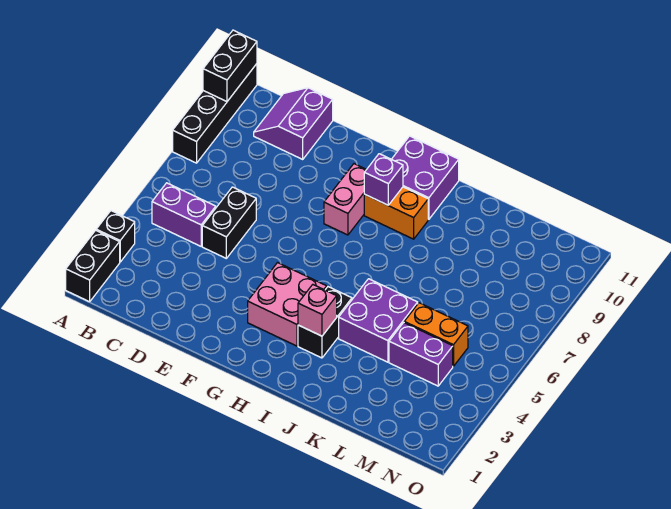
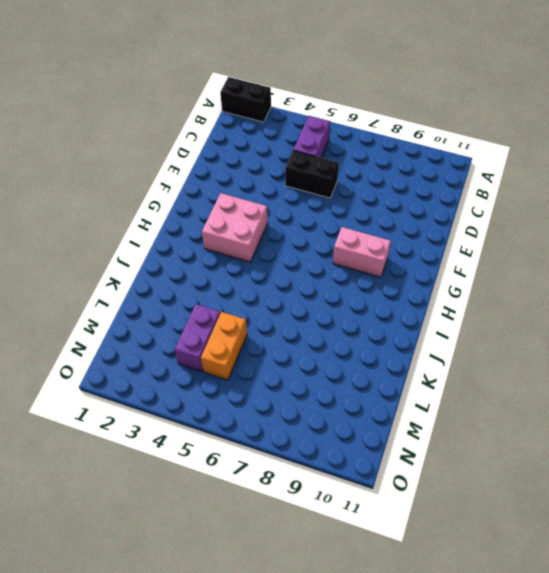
none -> black brick A3 level 1
none -> black brick A8:A11 level 1
none -> purple slope C10:D11 level 1 top D

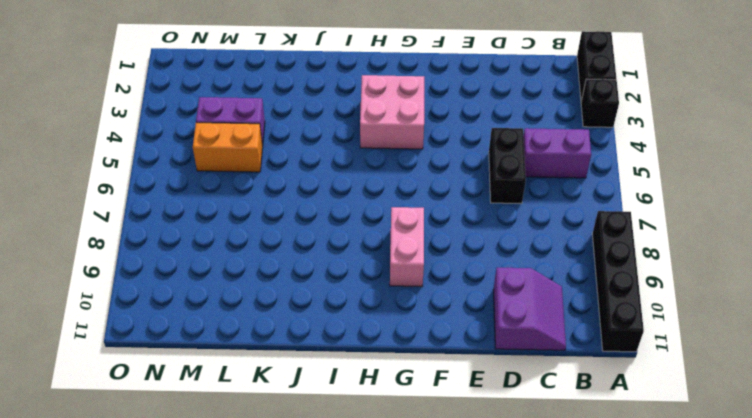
none -> orange brick H9:I9 level 1
none -> purple brick H10:I11 level 1
none -> black brick I3:I4 level 1

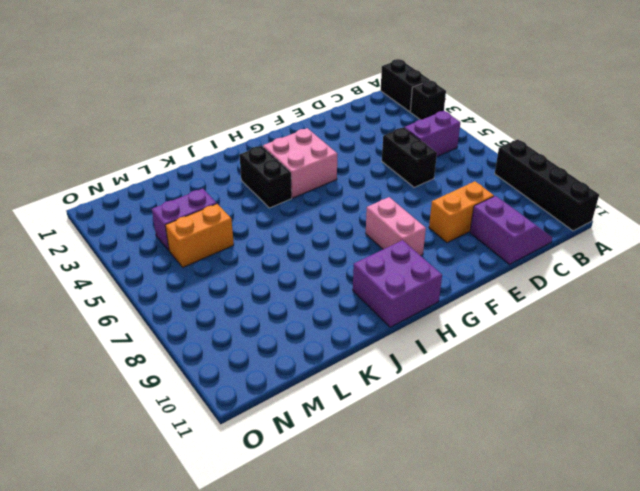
orange brick D9:E9 level 1 -> orange brick H9:I9 level 1
none -> purple brick J4:K5 level 1
none -> black brick A10:A11 level 2
none -> purple brick H9 level 2

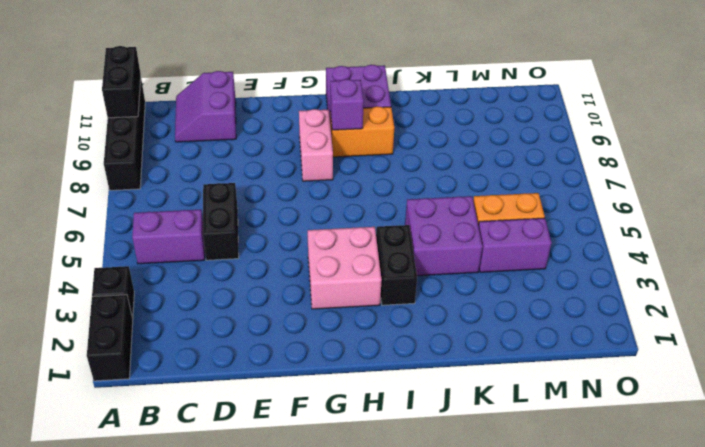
none -> pink brick I3 level 2

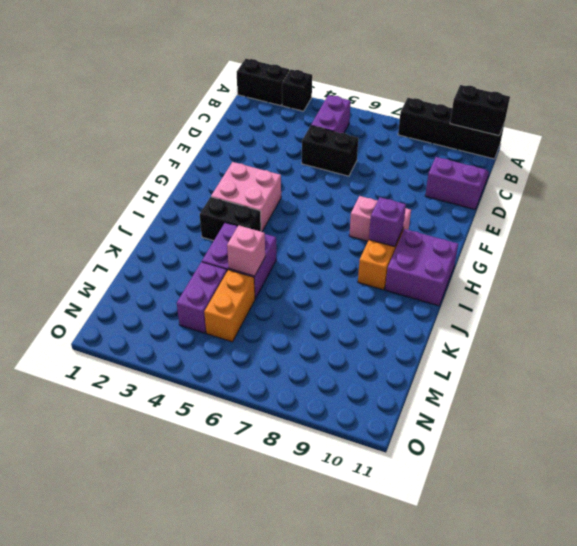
pink brick K5 level 2 -> pink brick I3 level 2

